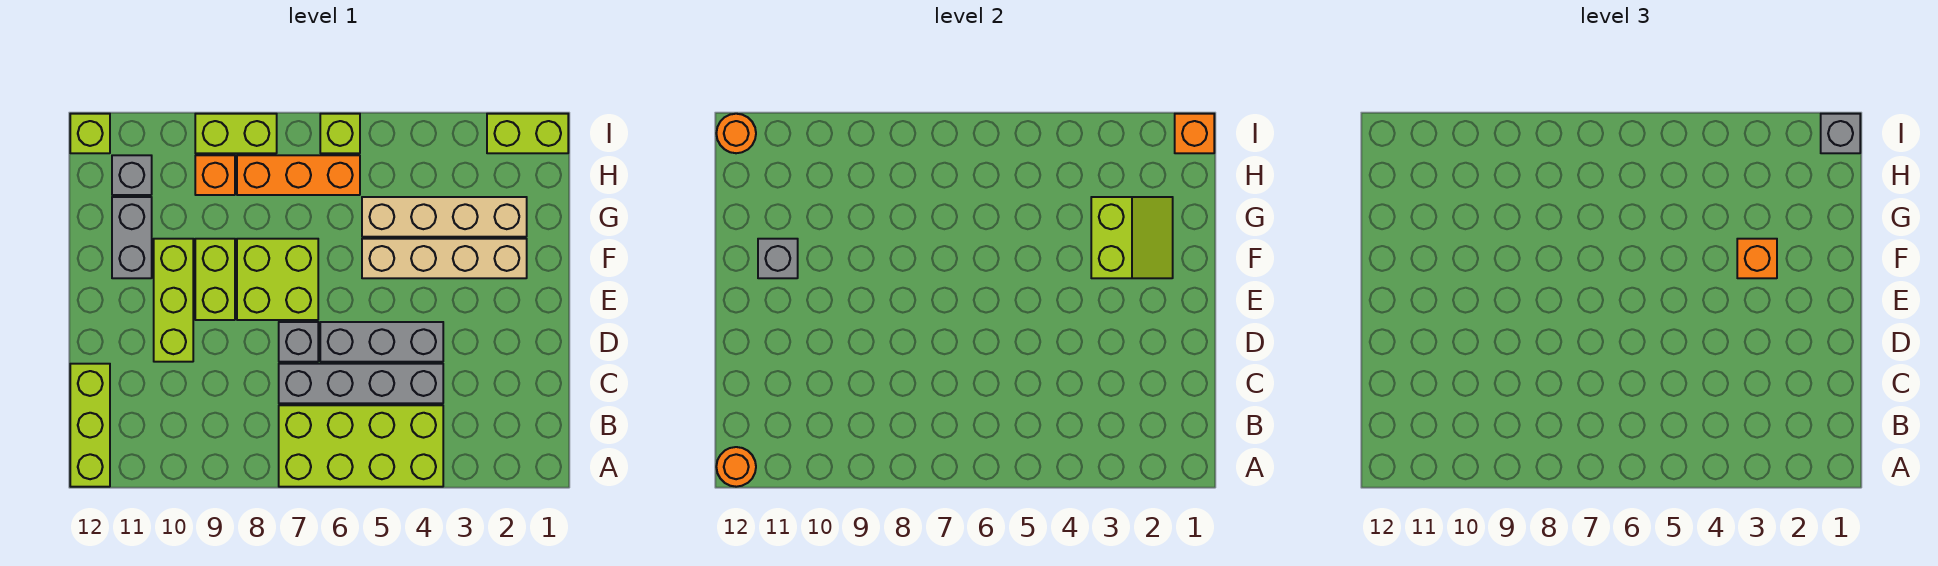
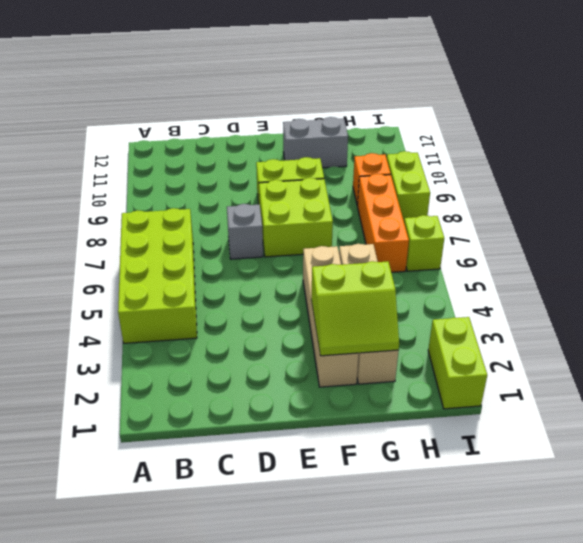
none -> lime brick A12:C12 level 1
none -> grey brick C4:C7 level 1
none -> grey brick D4:D6 level 1

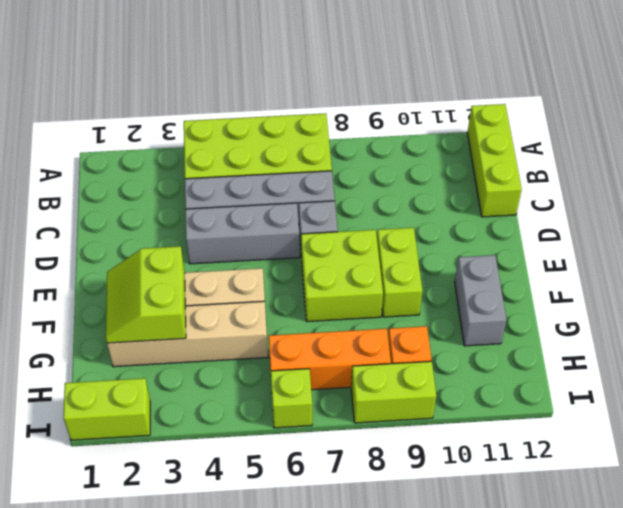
none -> lime brick D10:F10 level 1
none -> grey brick H11 level 1
none -> lime brick I12 level 1

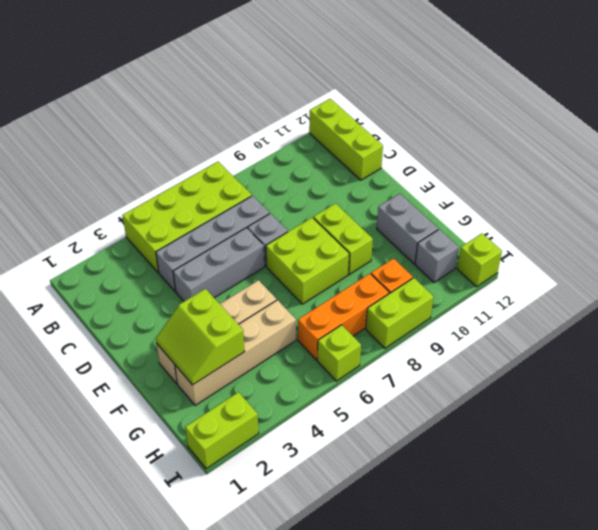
none -> lime brick D10:F10 level 1
none -> orange round brick A12 level 2
none -> grey brick F11 level 2

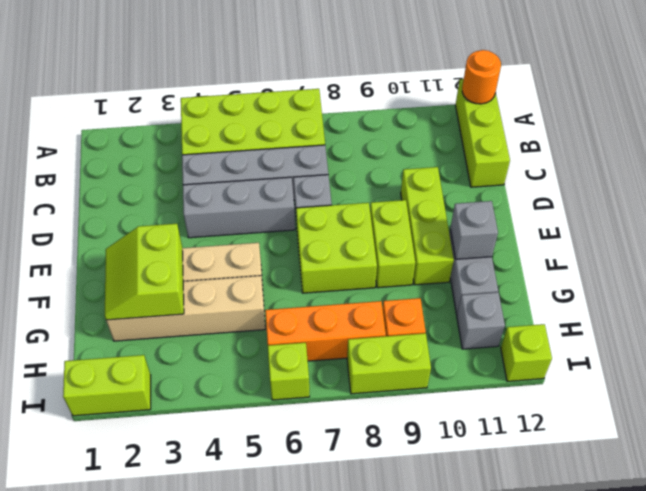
none -> orange brick I1 level 2
none -> orange round brick I12 level 2
none -> orange brick F3 level 3

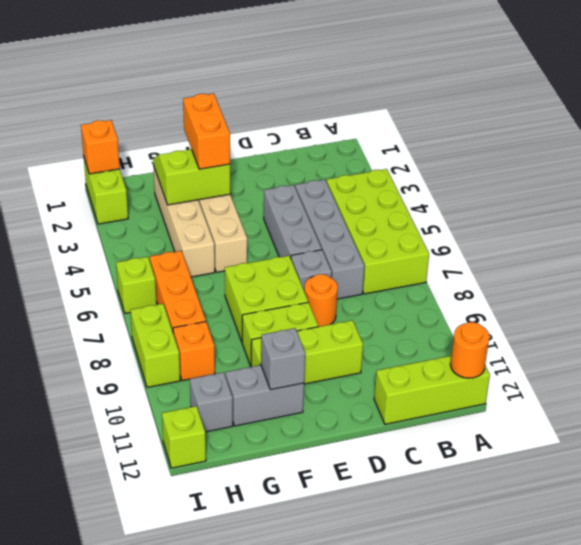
orange round brick D8 level 1 -> orange round brick I12 level 2
orange brick F2:F3 level 3 -> orange brick F3 level 3
none -> grey brick I1 level 3

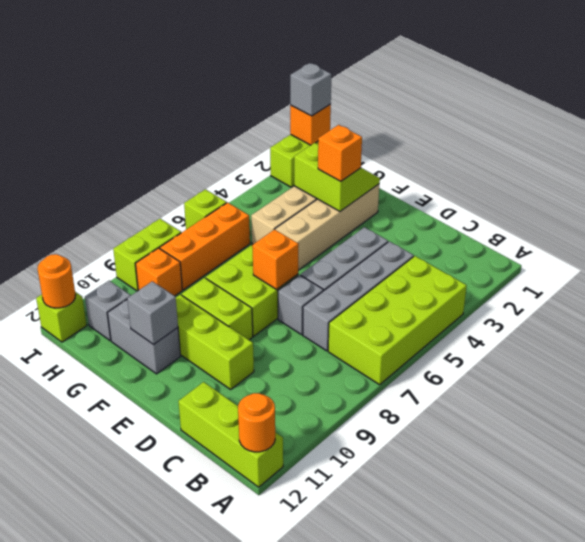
orange brick E7 level 2 -> none

